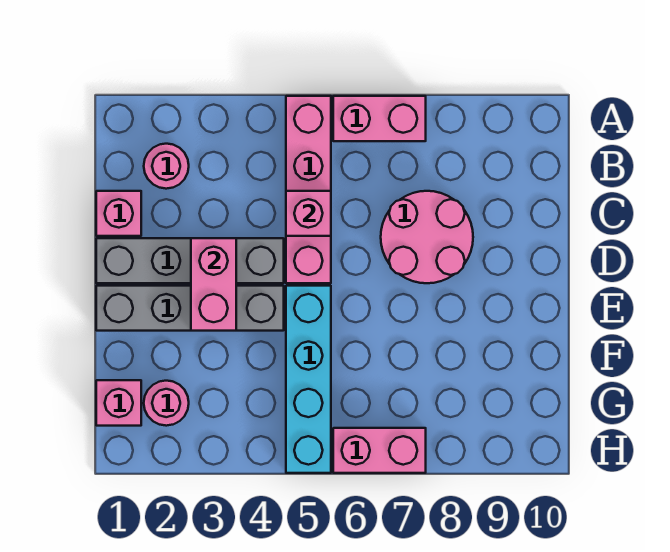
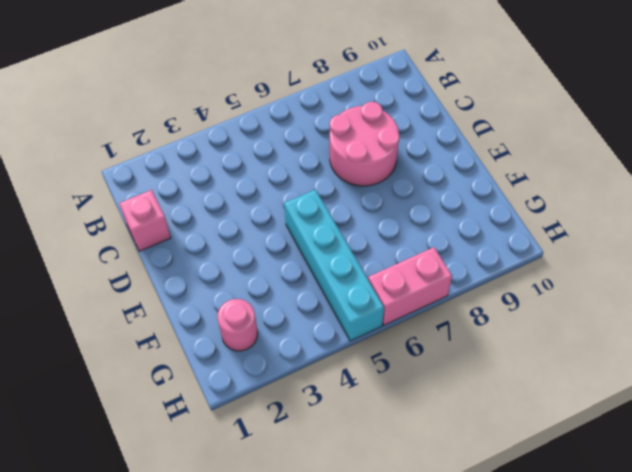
none -> pink brick A5:D5 level 1
none -> pink brick A6:A7 level 1
none -> pink round brick B2 level 1

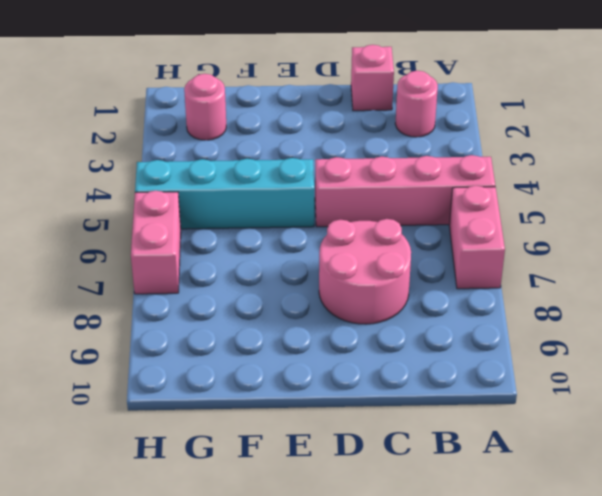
none -> grey brick D1:D4 level 1
none -> grey brick E1:E4 level 1
none -> pink brick G1 level 1

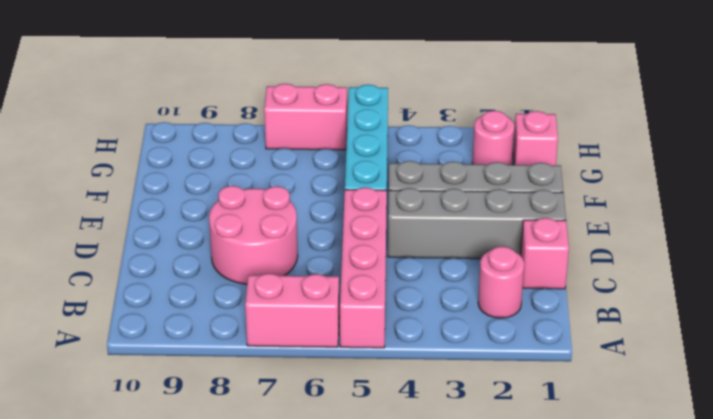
none -> pink brick C5 level 2
none -> pink brick D3:E3 level 2

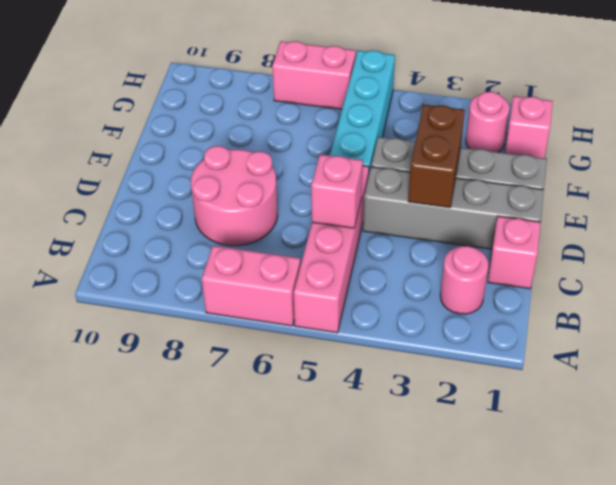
brown brick D3:E3 level 2 -> pink brick D3:E3 level 2

